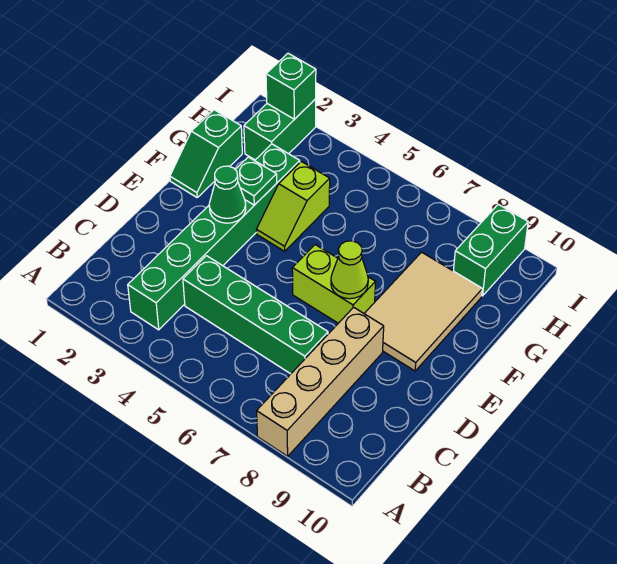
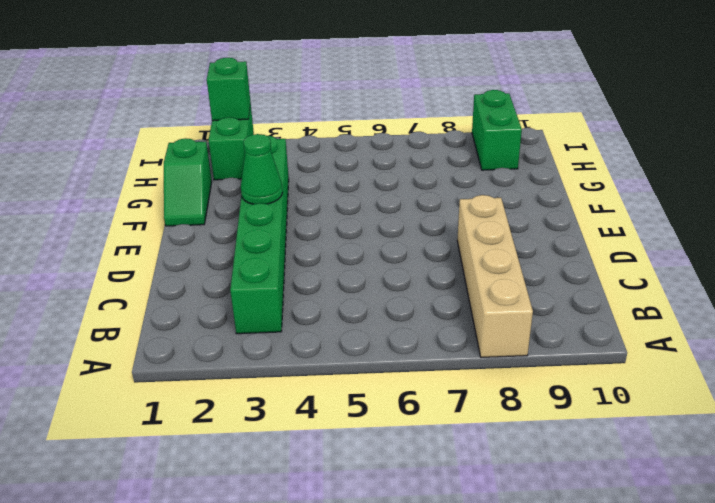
none -> green brick C4:C7 level 1
none -> lime brick E6:E7 level 1
none -> tan tile E8:G9 level 1

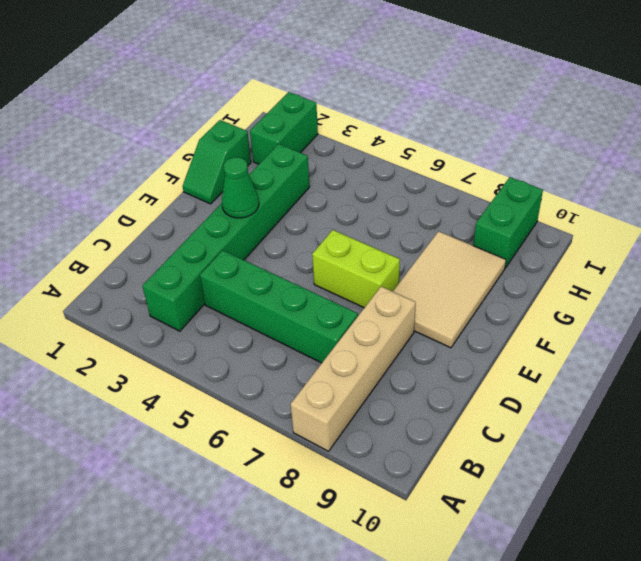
none -> lime slope F4:G4 level 1 top G
none -> lime cone E7 level 2
none -> green plate F3 level 2

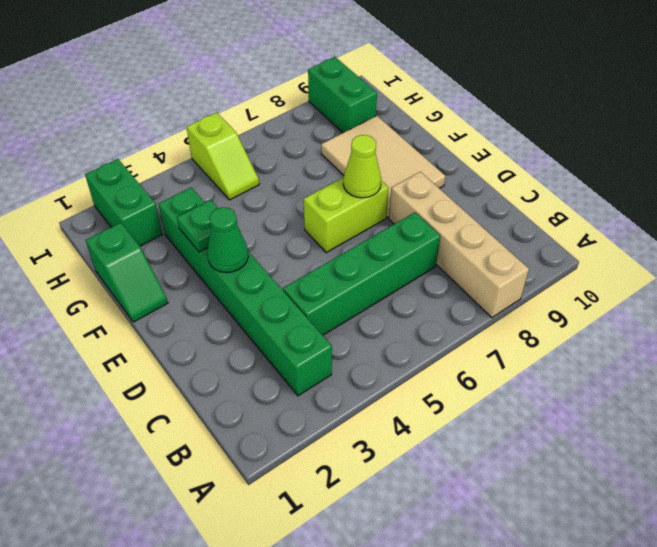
lime slope H5:I5 level 1 top I -> lime slope F4:G4 level 1 top G
none -> green brick I2 level 2

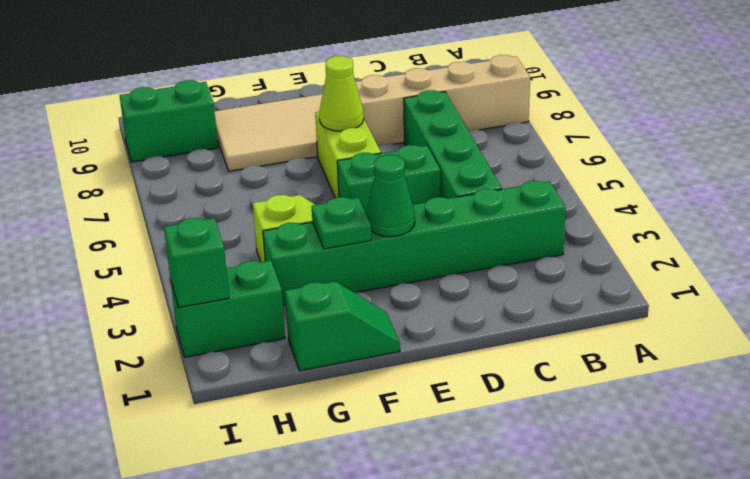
green brick D5:E5 level 1 -> none

